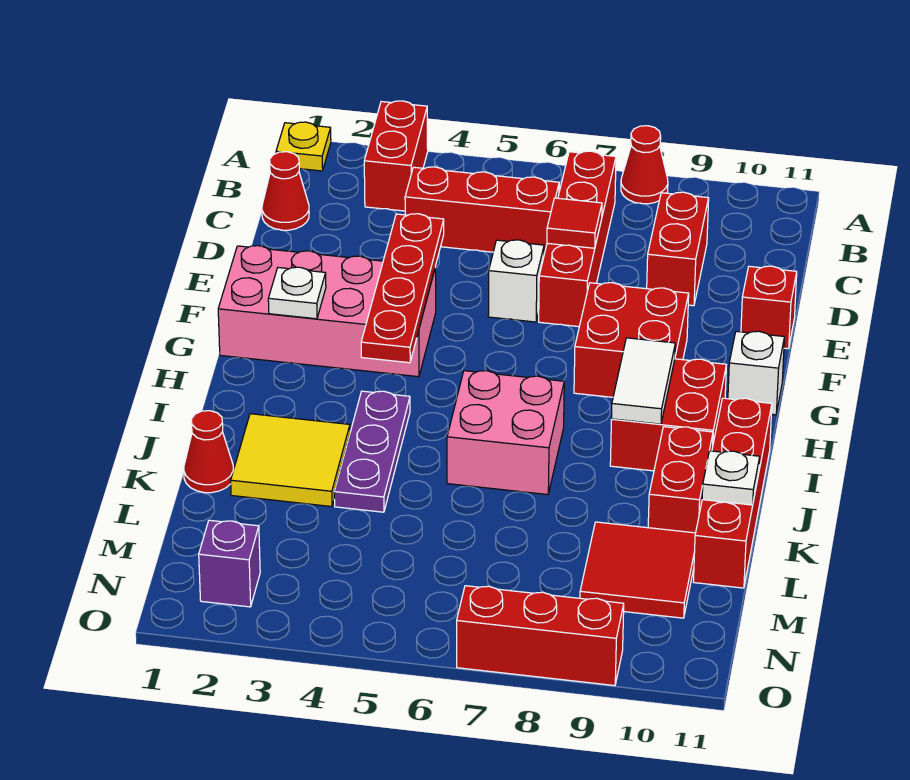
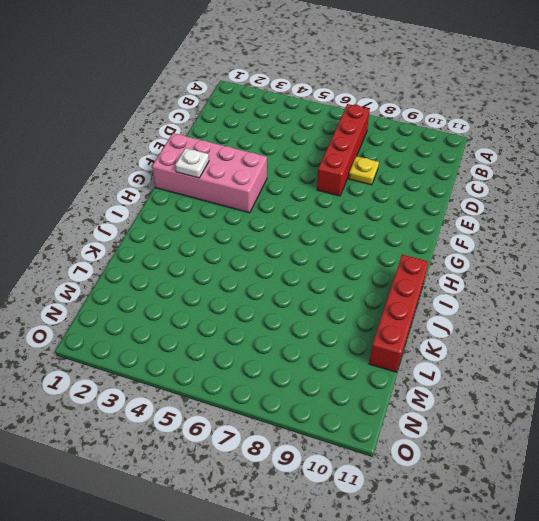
yellow plate D8 level 1 -> yellow plate A1 level 1
none -> red brick A3:B3 level 1
none -> red cone A8 level 1
none -> red cone C1 level 1

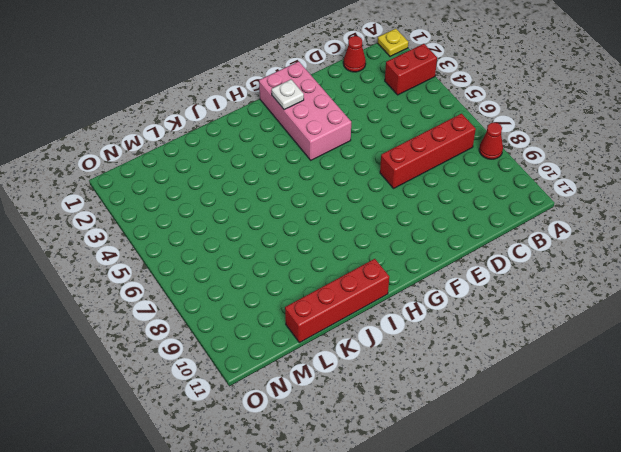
none -> red brick C4:C6 level 1
none -> red brick C9:D9 level 1
none -> white brick E6 level 1

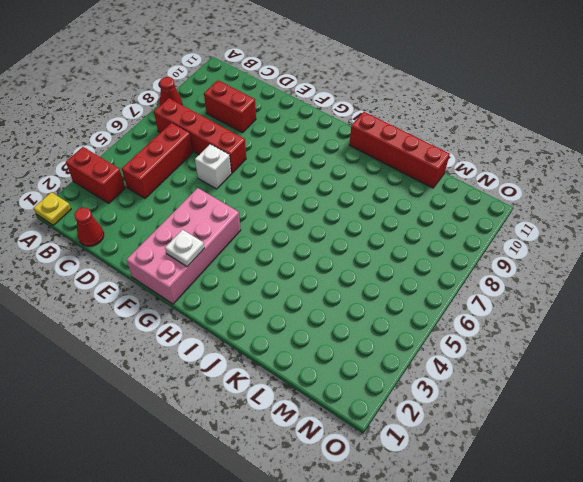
none -> red brick E11 level 1
none -> red brick F8:G9 level 1
none -> white brick G11 level 1

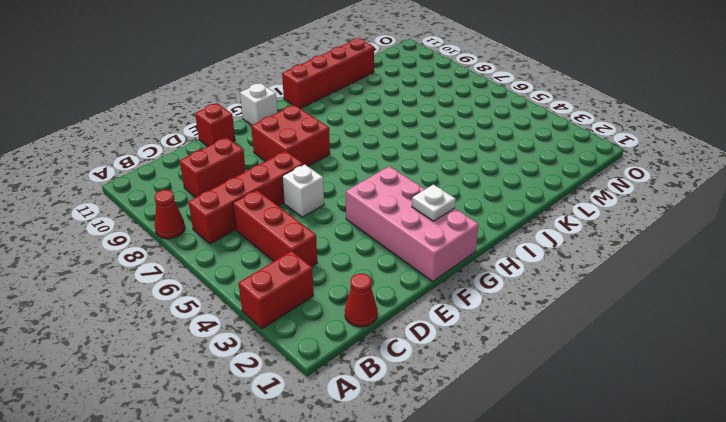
none -> yellow plate A1 level 1
none -> red brick H9:I10 level 1
none -> purple plate I4:K4 level 1

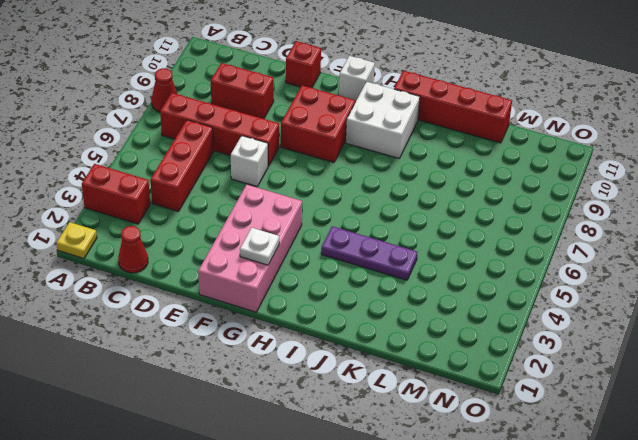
white brick H9:I10 level 1 -> red brick H9:I10 level 1
none -> pink brick I6:J7 level 1
none -> yellow tile J2:K3 level 1
none -> red brick J10:K10 level 1

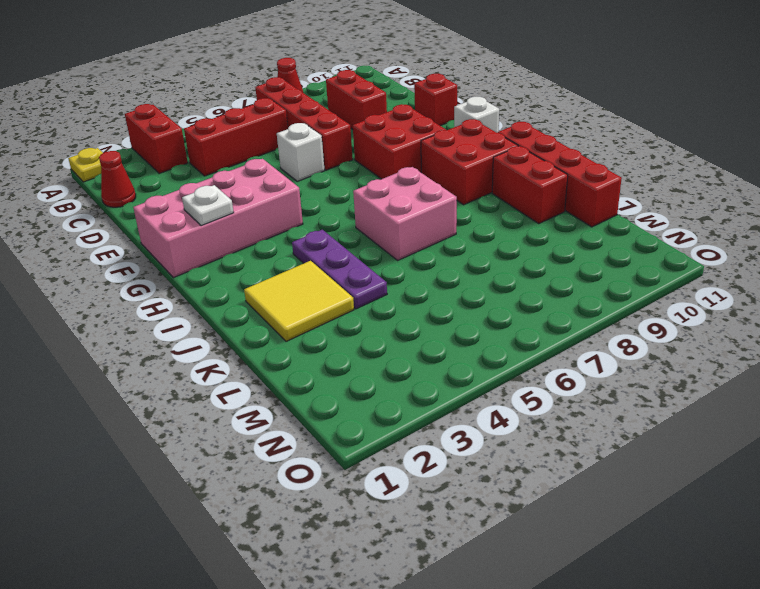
none -> red cone K1 level 1
none -> red tile L9:M10 level 1
none -> purple brick N2 level 1

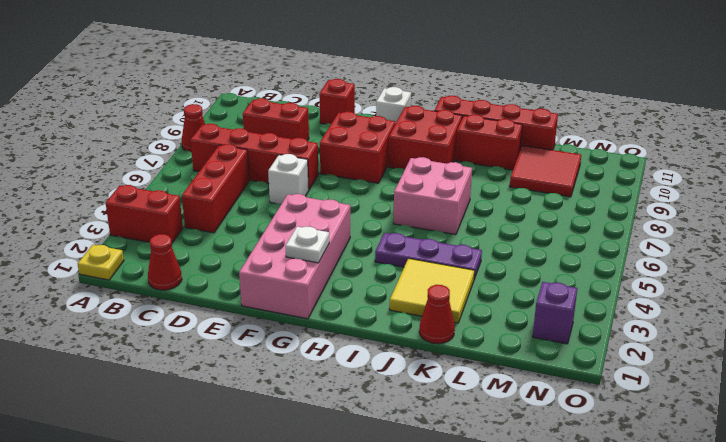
none -> red brick O7:O9 level 1
none -> red tile D7 level 2
none -> red plate E4:H4 level 2

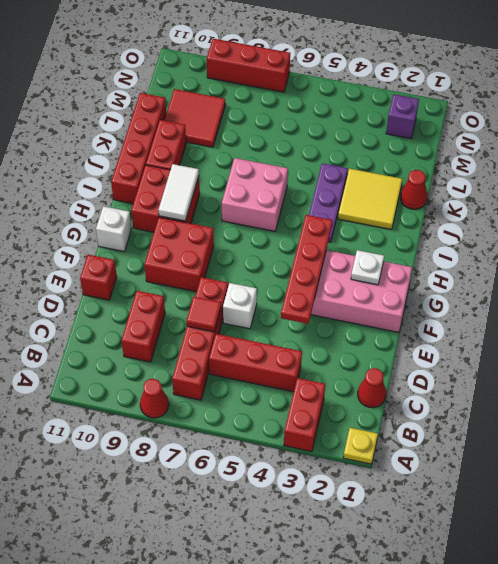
none -> white plate K11 level 2

